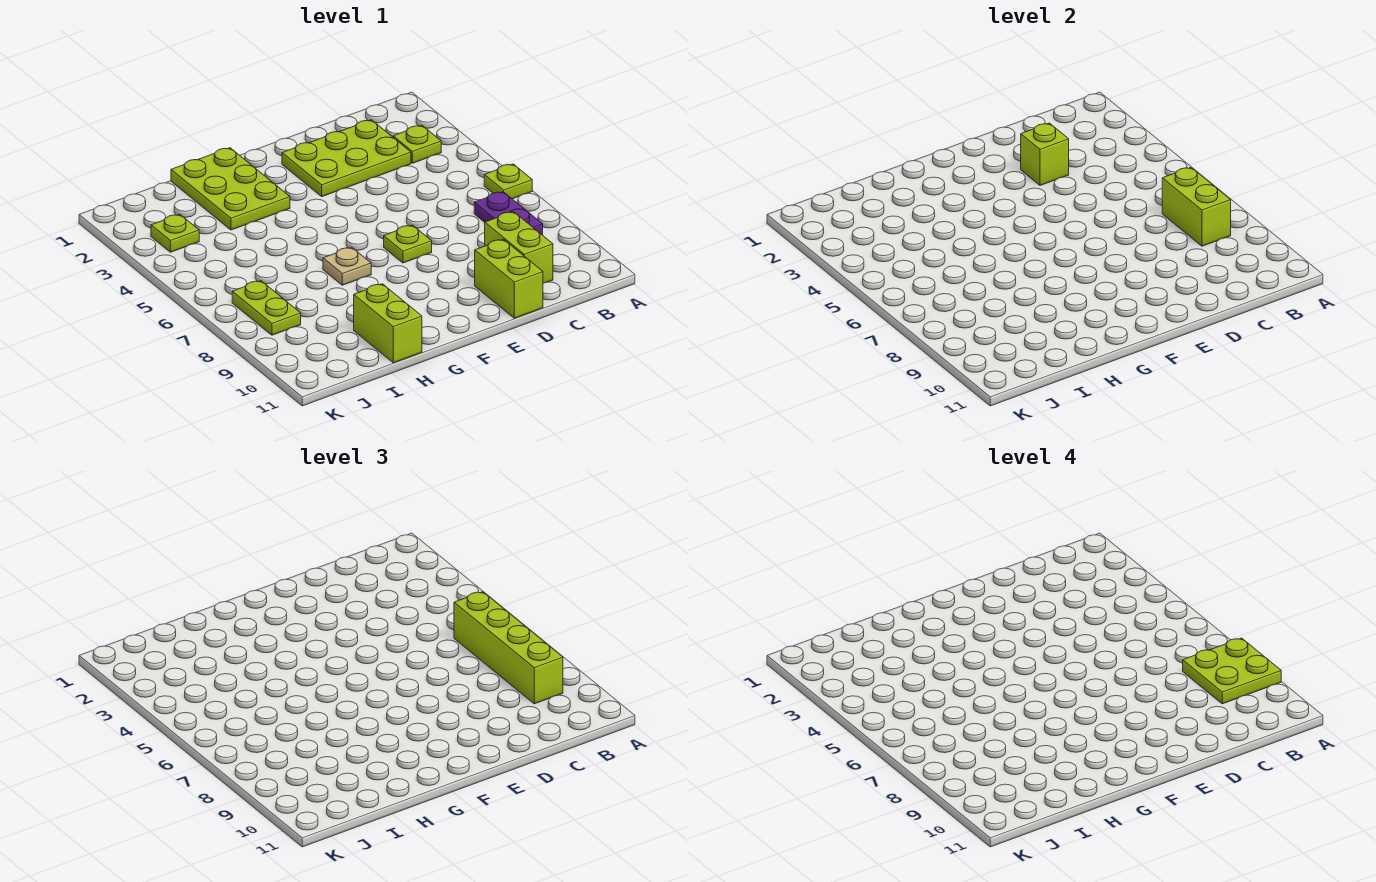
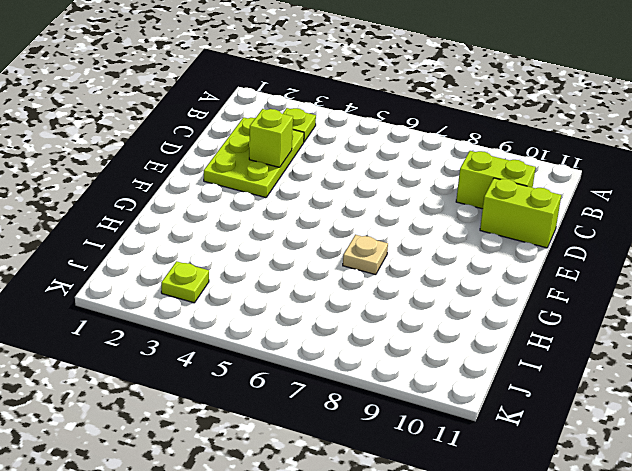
none -> lime plate A6 level 1
none -> purple plate B7:B8 level 1
none -> lime plate E7 level 1

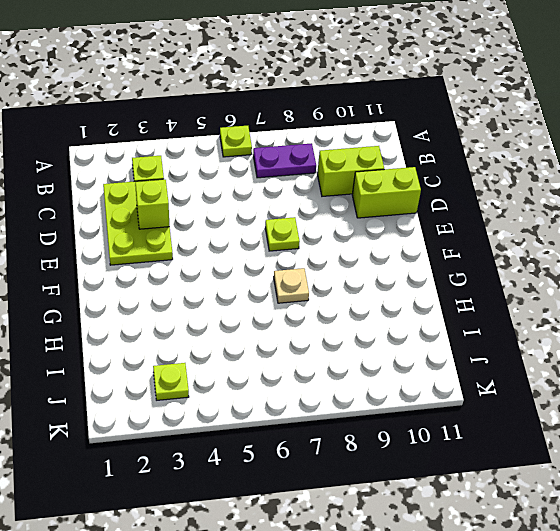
none -> lime plate G1:H3 level 1
none -> lime brick H10:H11 level 1
none -> lime plate J7:J8 level 1

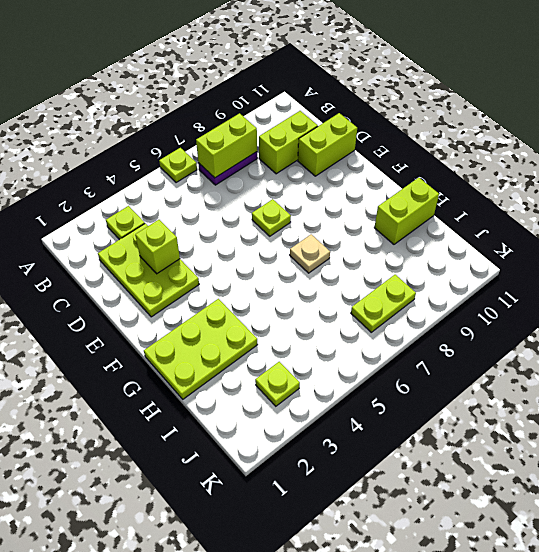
none -> lime brick B6:B9 level 3
none -> lime plate A8:B9 level 4

